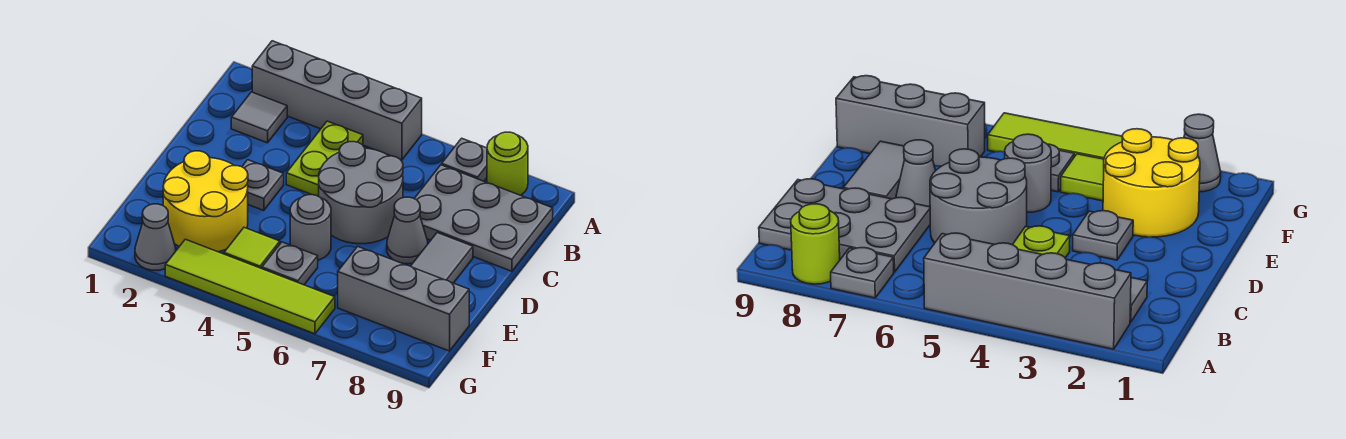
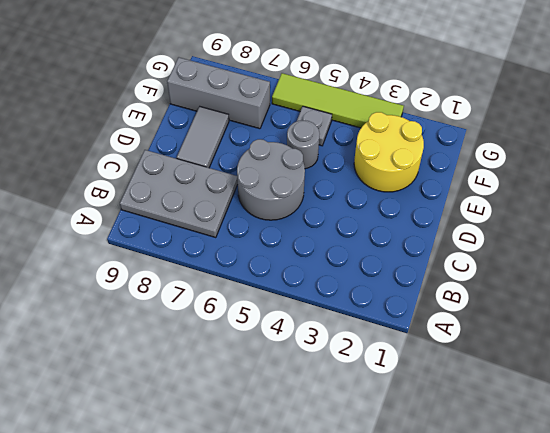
none -> grey brick A2:A5 level 1
none -> grey plate A7 level 1
none -> lime round brick A8 level 1

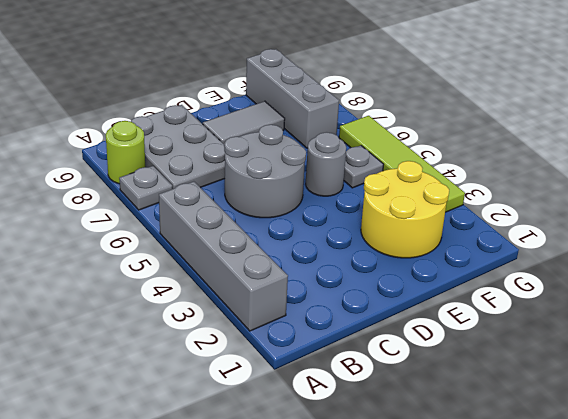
none -> grey tile B2 level 1
none -> lime plate B4:C4 level 1
none -> grey plate D3 level 1

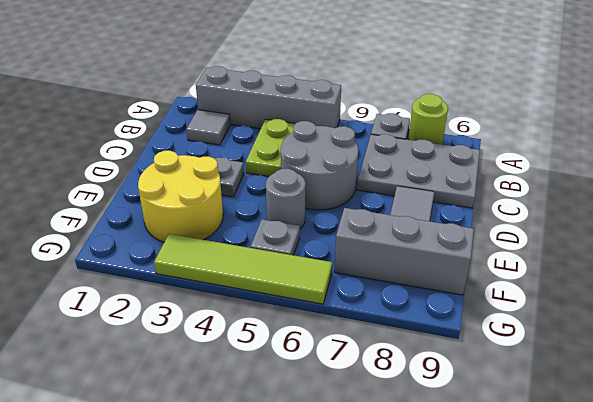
none -> grey cone D7 level 1
none -> lime tile F4 level 1
none -> grey cone G2 level 1

